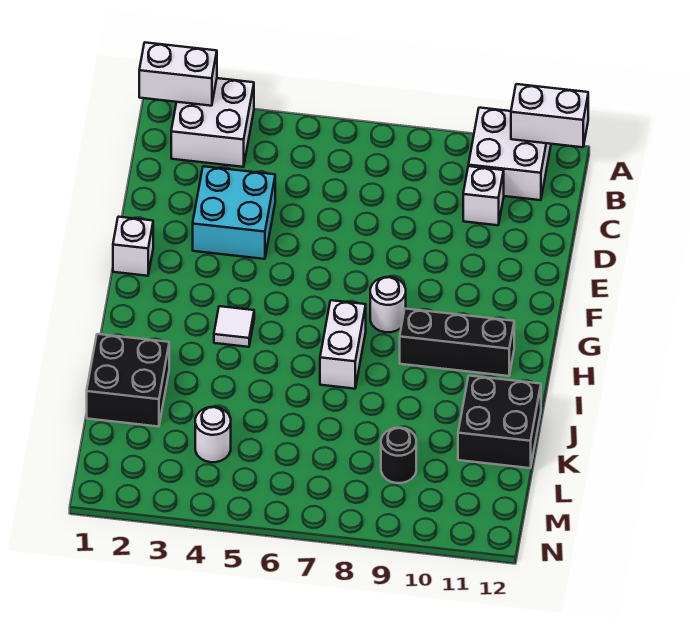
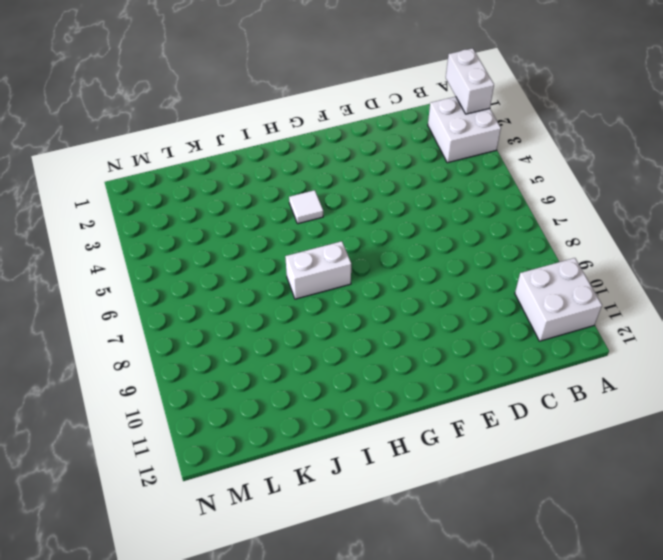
none -> white brick C10 level 1
none -> cyan brick D3:E4 level 1
none -> white brick F1 level 1

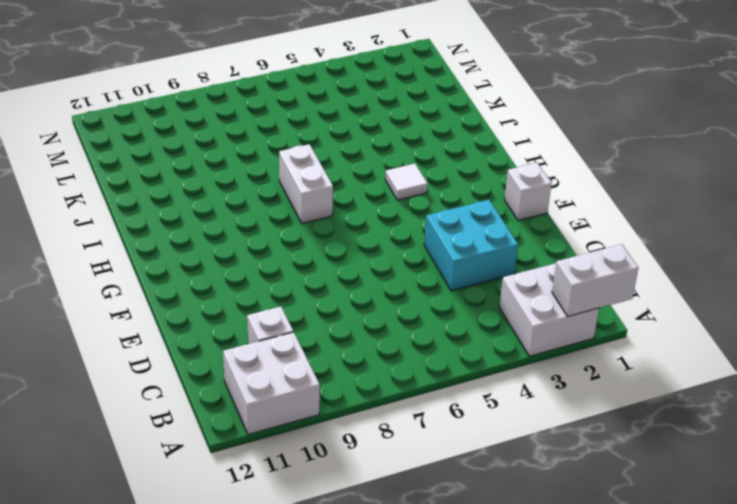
none -> white round brick G8 level 1
none -> black brick H9:H11 level 1
none -> black brick J1:K2 level 1

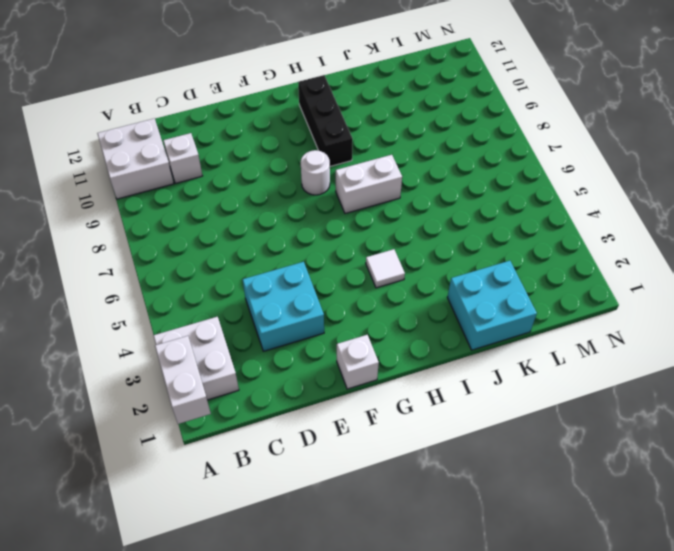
cyan brick J1:K2 level 1 -> black brick J1:K2 level 1
none -> black brick J11:K12 level 1
none -> white round brick L4 level 1
none -> black round brick L9 level 1

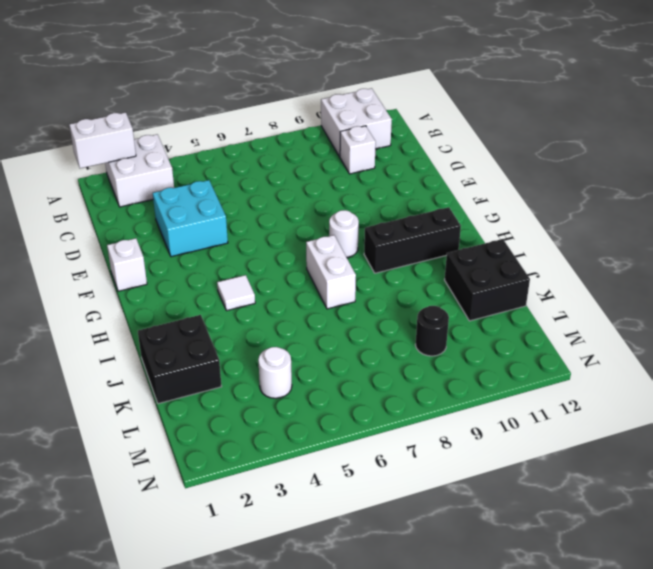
none -> white brick A11:A12 level 2

